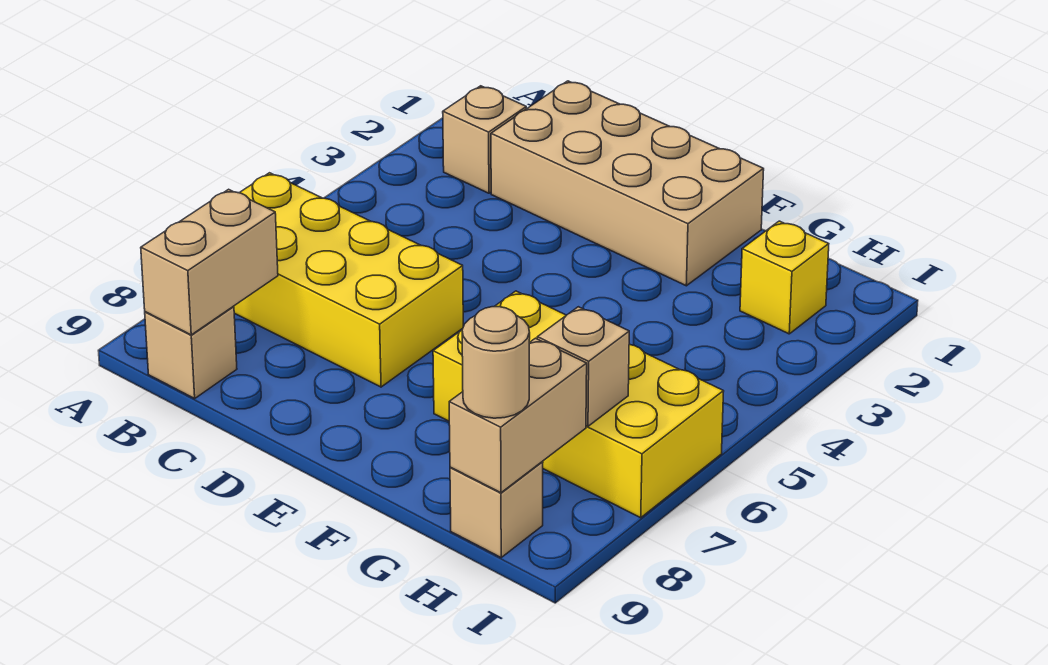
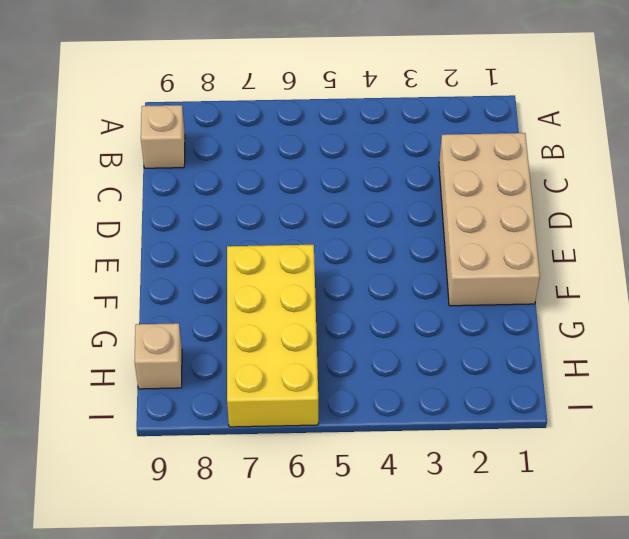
none -> yellow brick A6:D7 level 1
none -> tan brick B2 level 1

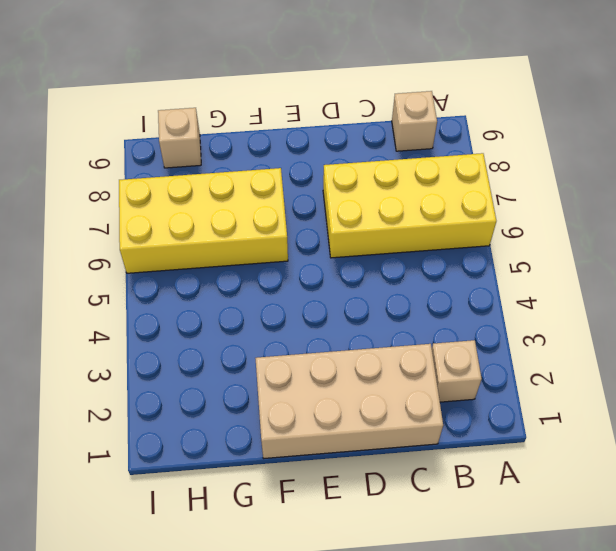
none -> yellow brick H2 level 1
none -> tan brick B8:B9 level 2

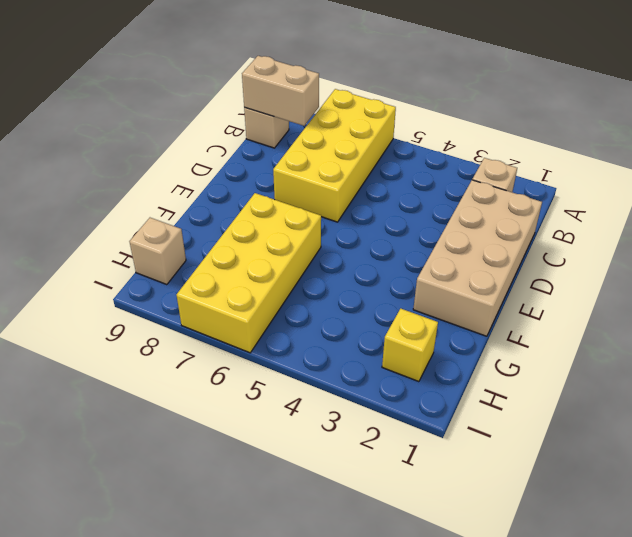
none -> tan brick H7 level 2
none -> tan brick H8:H9 level 2

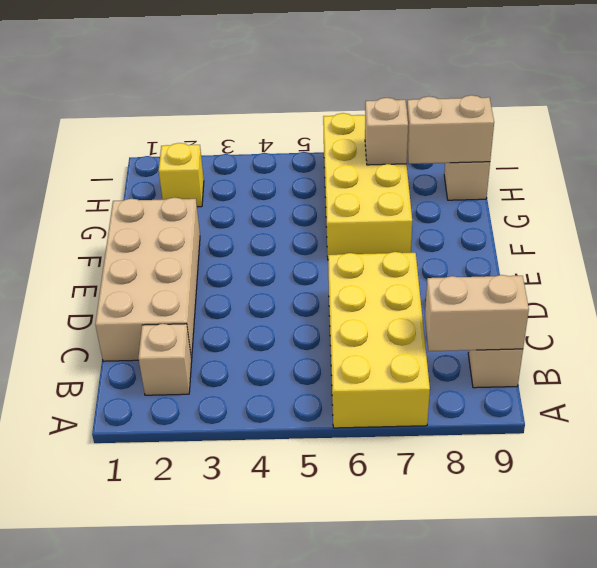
none -> tan round brick H9 level 3

